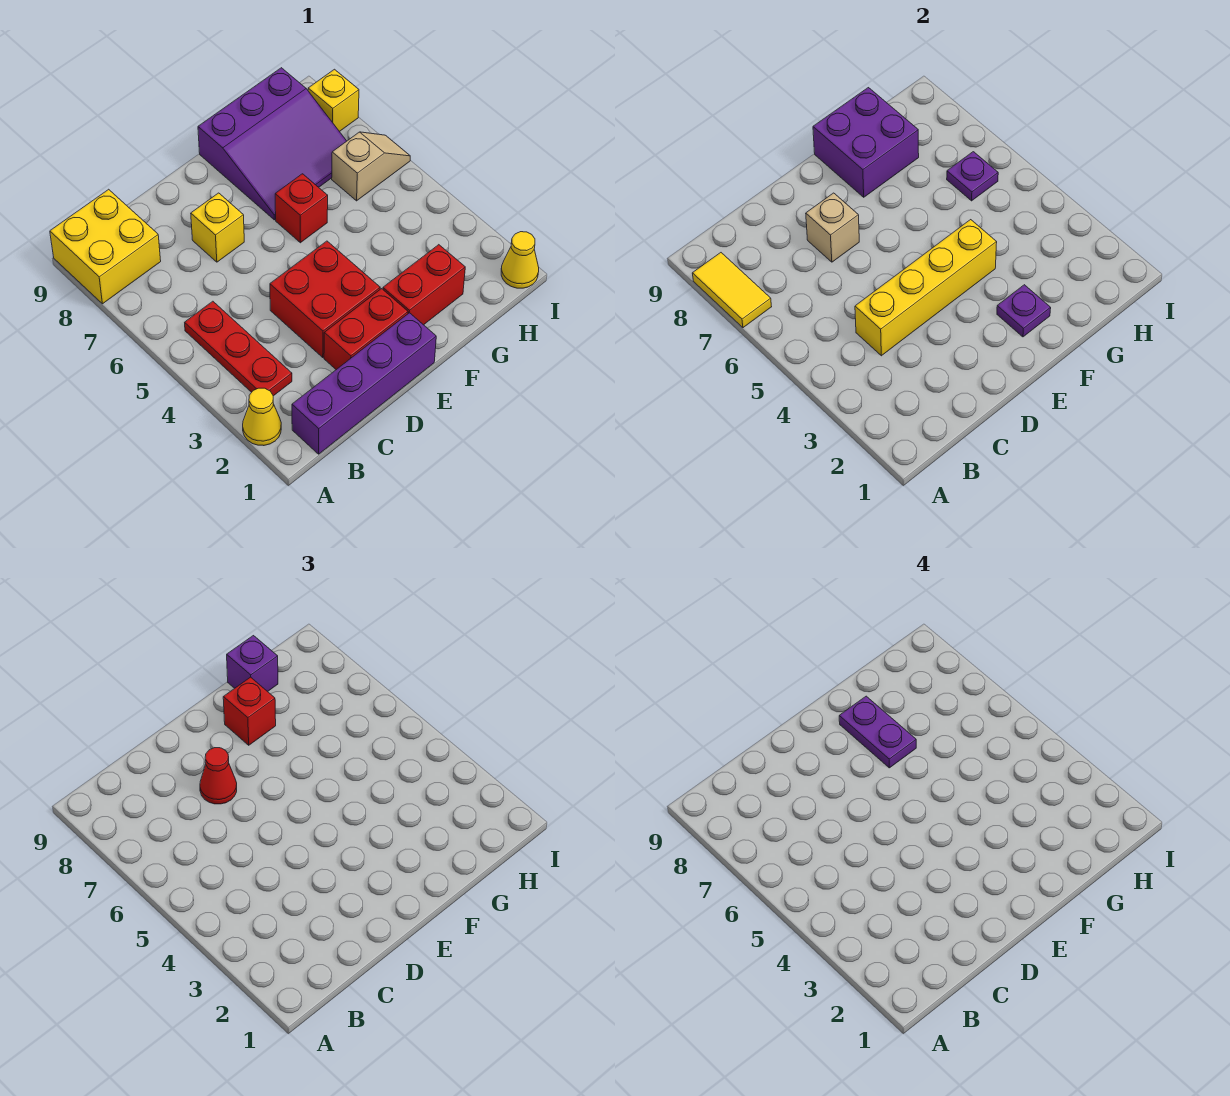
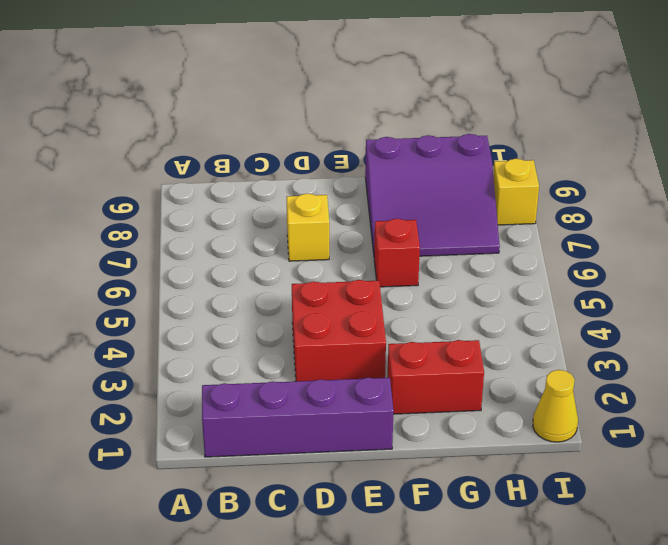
none -> yellow cone A2 level 1
none -> yellow brick A8:B9 level 1
none -> red plate B3:B5 level 1

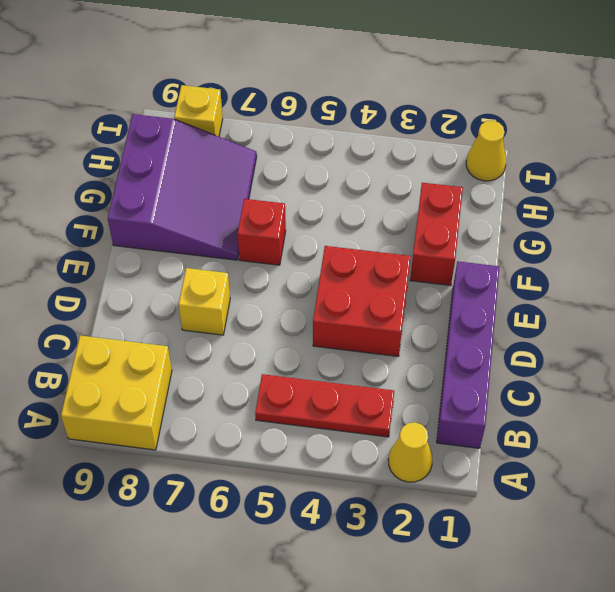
none -> red brick D2:E2 level 1
none -> tan slope H6:I6 level 1 top H
none -> yellow tile A7:A8 level 2

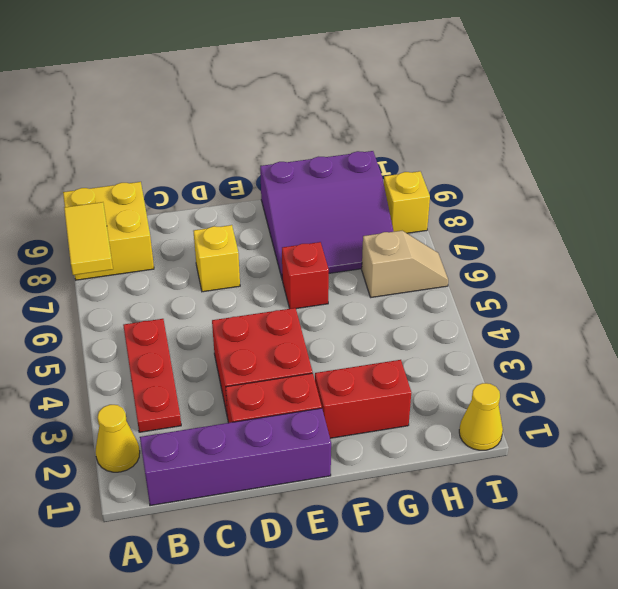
none -> yellow brick C4:F4 level 2
none -> tan brick D7 level 2
none -> purple plate F2 level 2

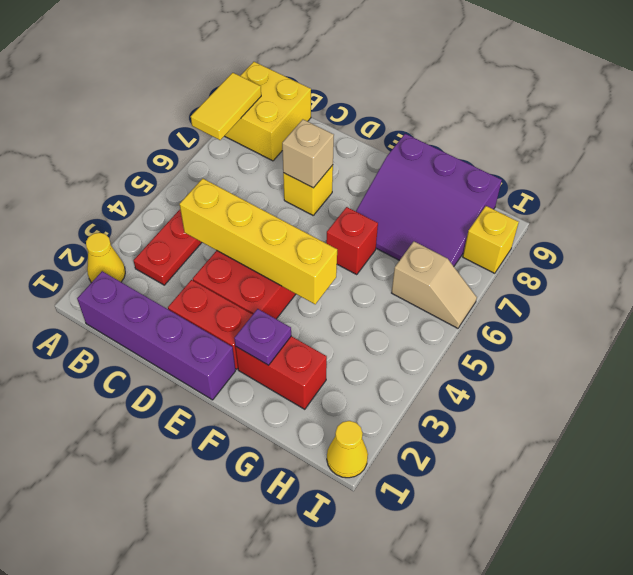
none -> purple brick F8:G9 level 2
none -> purple plate H6 level 2
none -> red cone D7 level 3

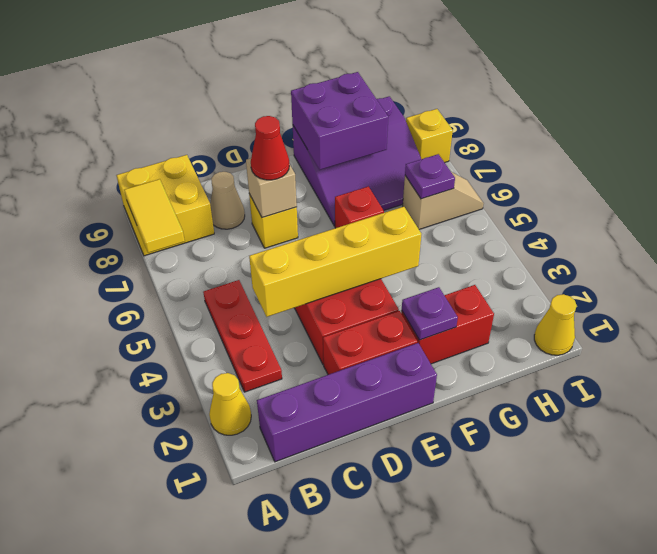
tan cone C8 level 1 -> none
none -> red brick F8 level 3
none -> purple brick G9 level 3
none -> purple plate F7:F8 level 4

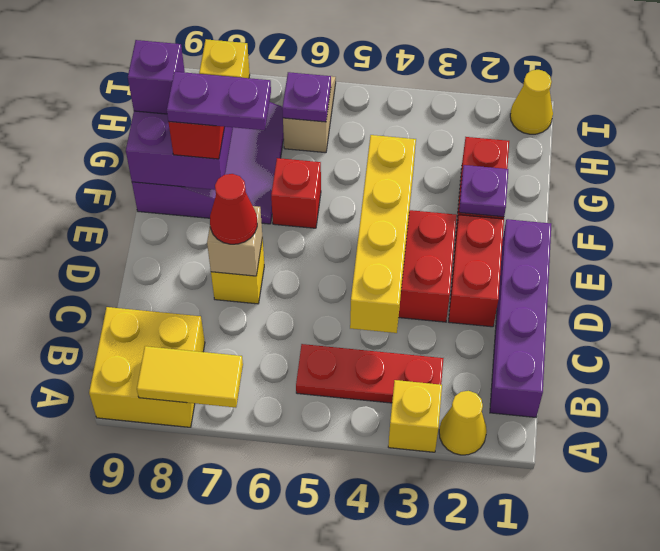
yellow brick A3 level 1 -> none

